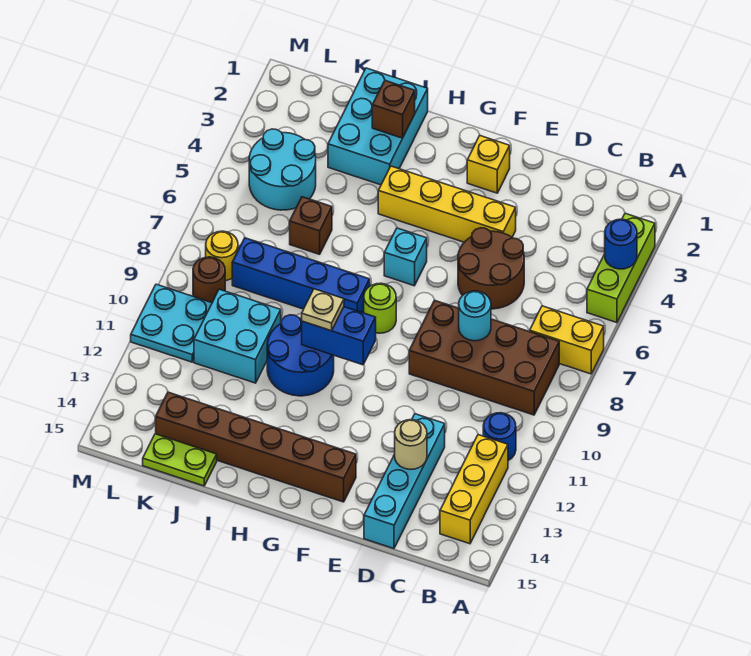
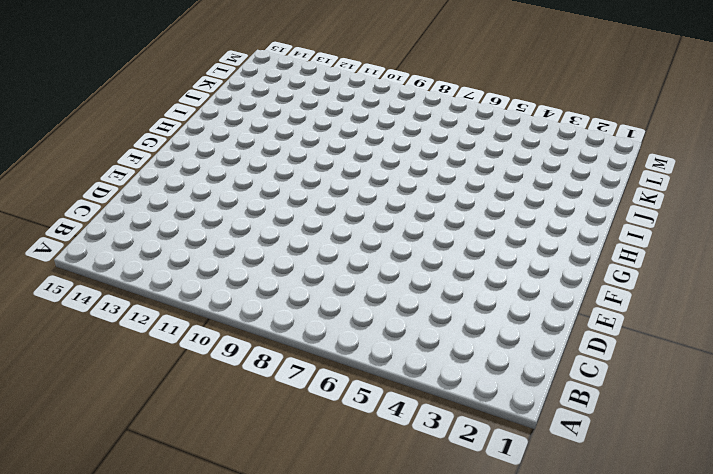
none -> lime brick A3:A5 level 1
none -> yellow brick A7:B7 level 1
none -> brown brick B8:E9 level 1

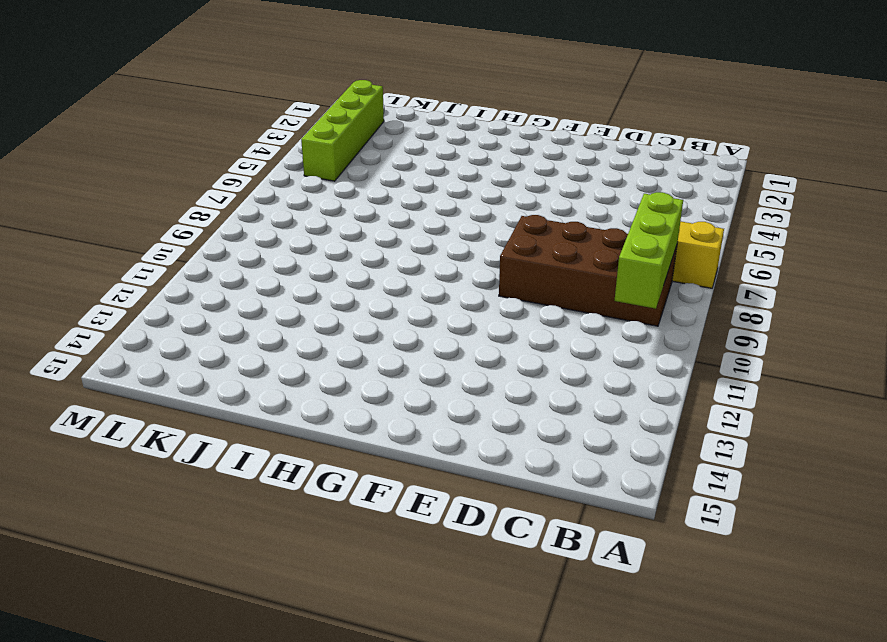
lime brick B8:B10 level 2 -> lime brick A3:A5 level 1
lime brick L2:L5 level 1 -> cyan round brick K4:L5 level 1
none -> blue round brick B11 level 1
none -> yellow brick B12:B14 level 1
none -> brown round brick D5:E6 level 1

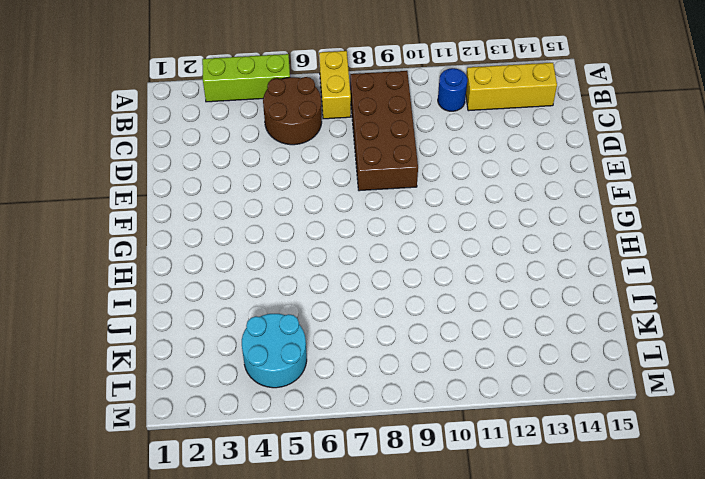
brown round brick B5:C6 level 1 -> brown round brick D5:E6 level 1
none -> cyan brick D12:D15 level 1
none -> yellow brick E4:H4 level 1
none -> yellow brick F2 level 1

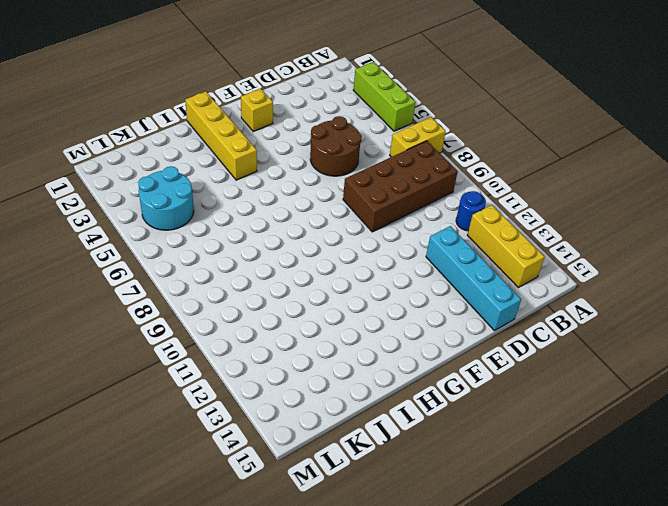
yellow brick H1:H4 level 1 -> yellow brick E4:H4 level 1
none -> brown brick F14:K14 level 1
none -> cyan brick G6 level 1
none -> lime round brick G8 level 1

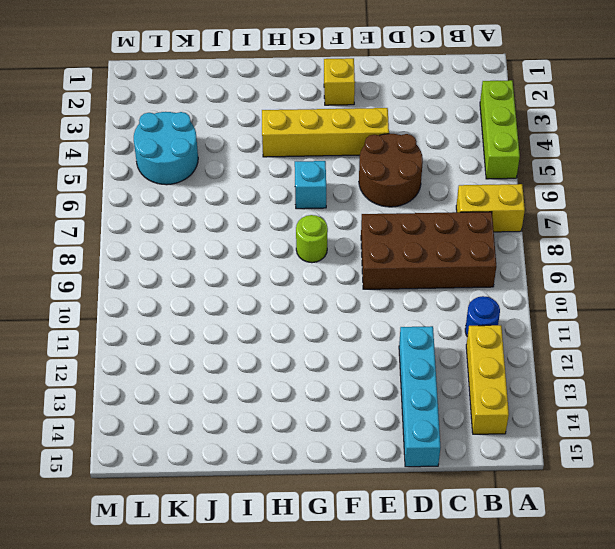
none -> brown brick F14:K14 level 1
none -> blue brick H8:K8 level 1
none -> blue round brick H10:I11 level 1

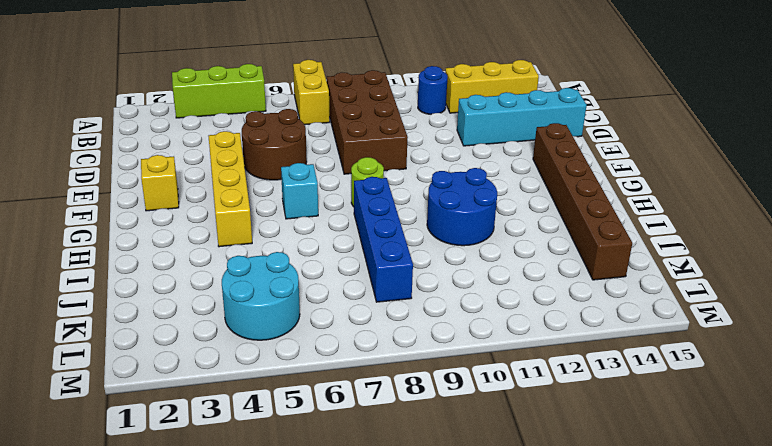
none -> cyan brick I1:J3 level 1
none -> brown brick J6 level 1
none -> cyan brick J10:K11 level 1

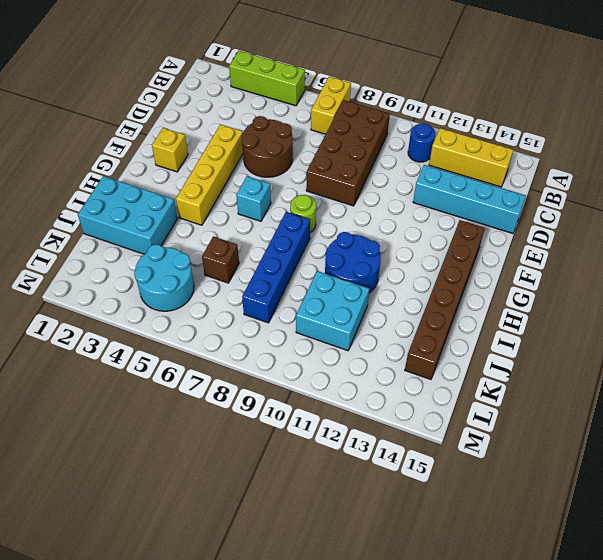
none -> lime plate J15:K15 level 1
none -> yellow round brick L8 level 1
none -> brown round brick L9 level 1

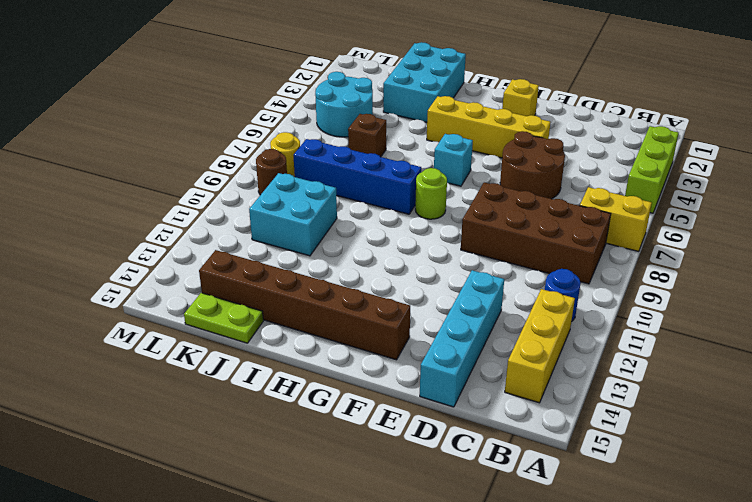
none -> blue round brick H10:I11 level 1
none -> cyan plate L10:M11 level 1
none -> blue round brick A4 level 2

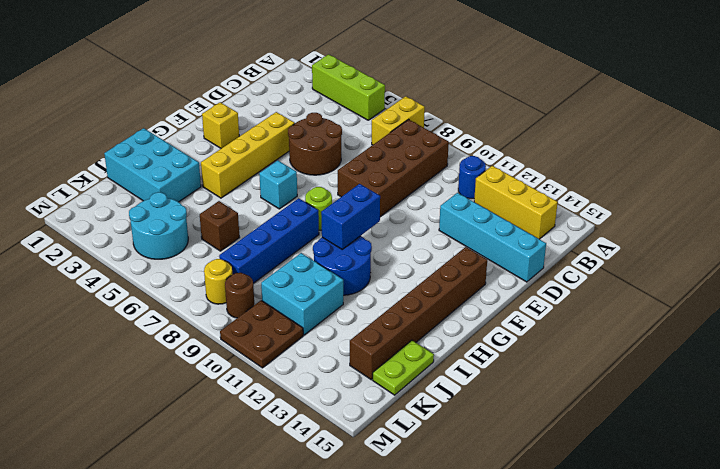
brown plate L10:M11 level 1 -> cyan plate L10:M11 level 1
none -> blue round brick A4 level 2
none -> cyan round brick D8 level 2
none -> tan round brick D13 level 2

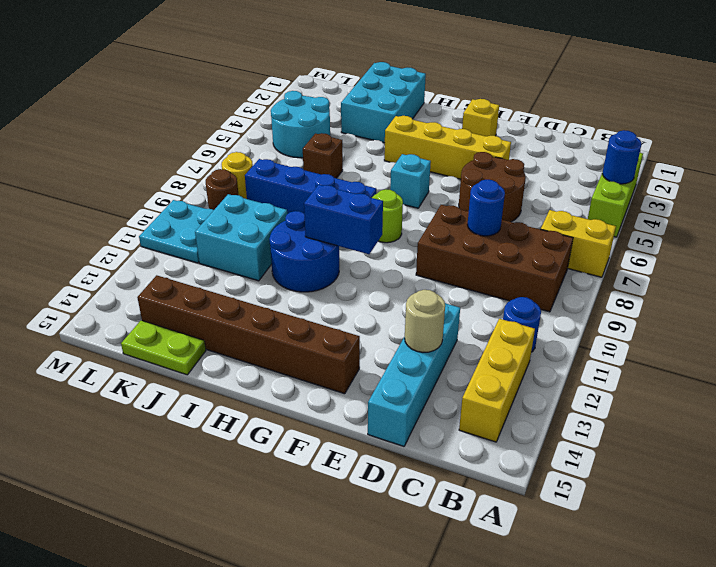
blue round brick D8 level 2 -> cyan round brick D8 level 2
none -> brown brick I2 level 2
none -> tan plate H10 level 3

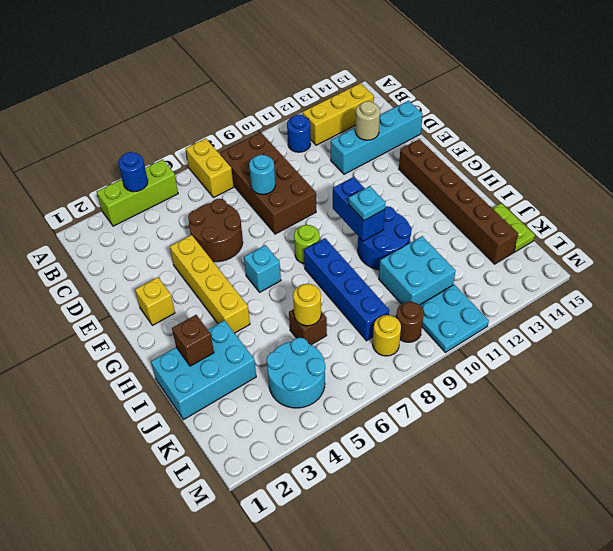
cyan plate H10 level 3 -> tan plate H10 level 3
yellow round brick J6 level 2 -> none

